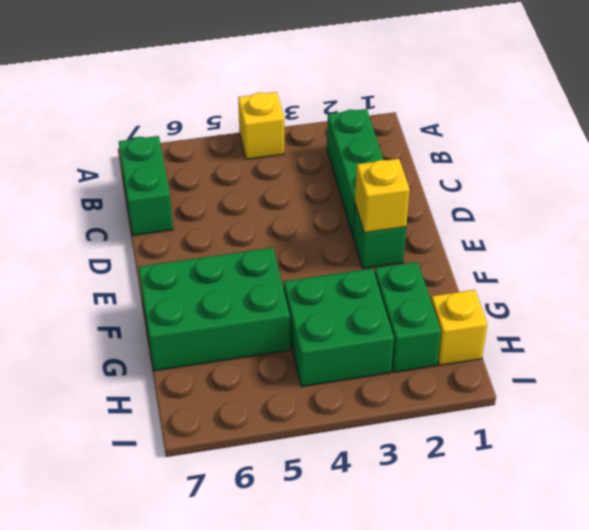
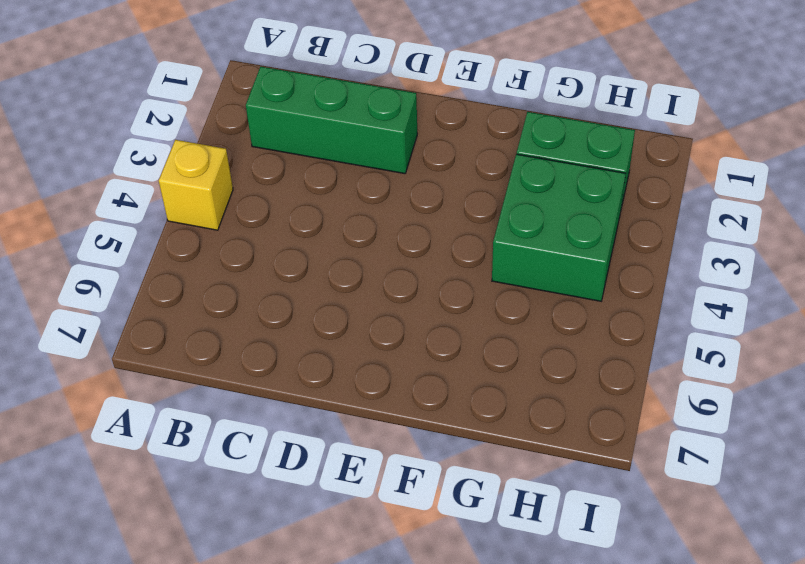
none -> green brick B7:C7 level 1
none -> green brick E2 level 1

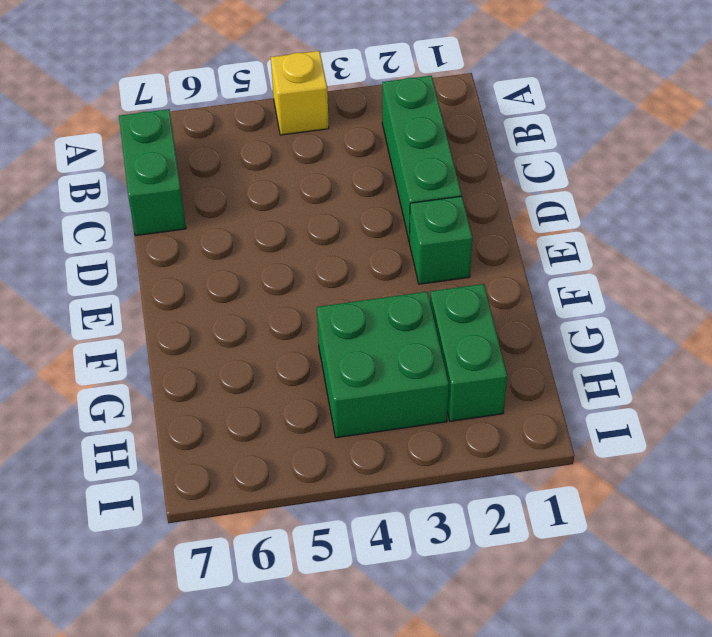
none -> green brick F5:G7 level 1
none -> yellow brick H1 level 1

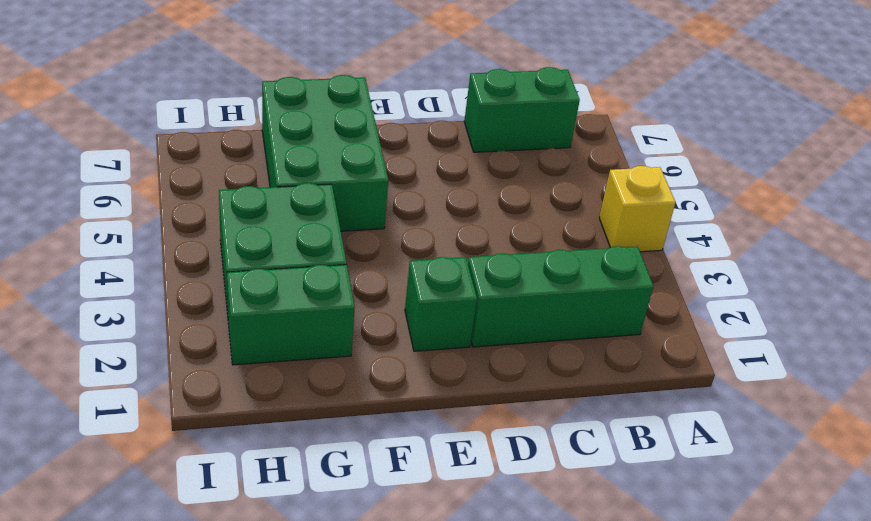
none -> yellow brick H1 level 1
none -> yellow brick E2 level 2

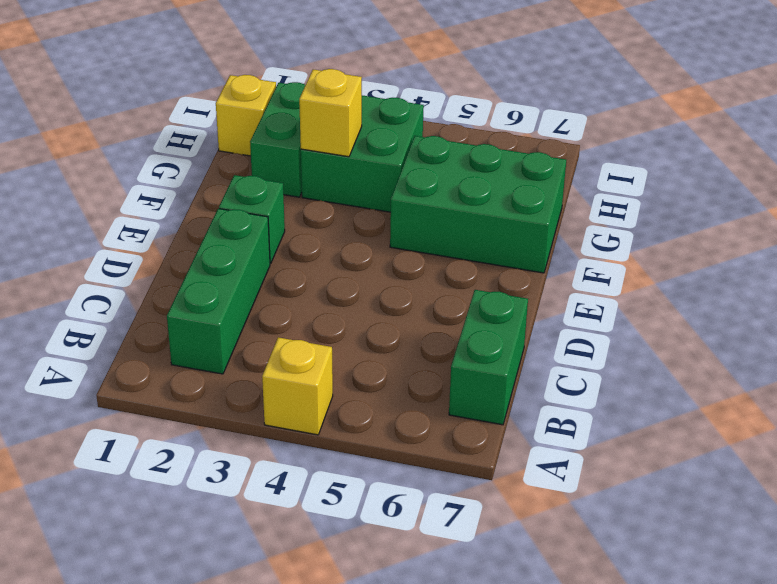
yellow brick G3 level 2 -> yellow brick E2 level 2

